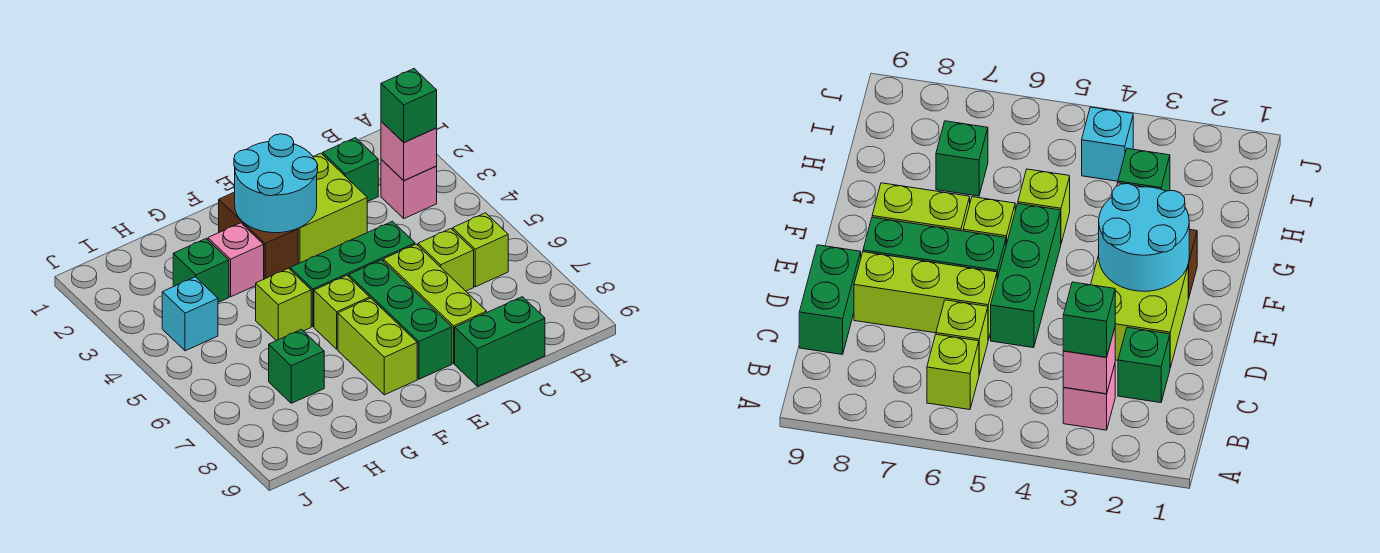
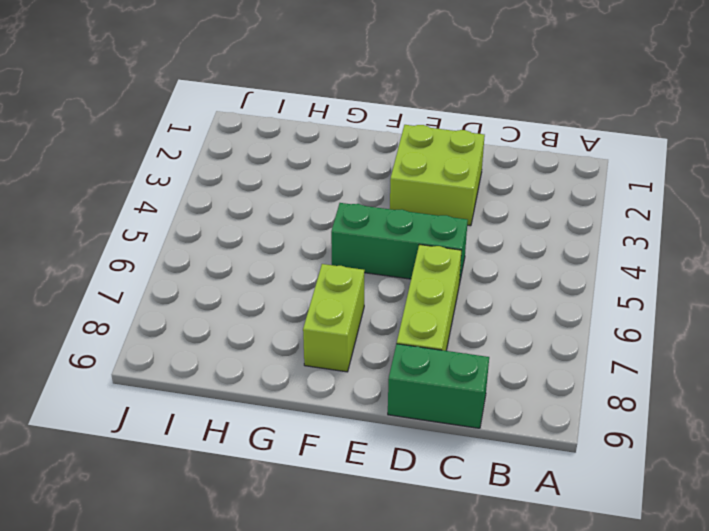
none -> pink brick B3 level 1
none -> lime brick B6 level 1
none -> green brick C2 level 1

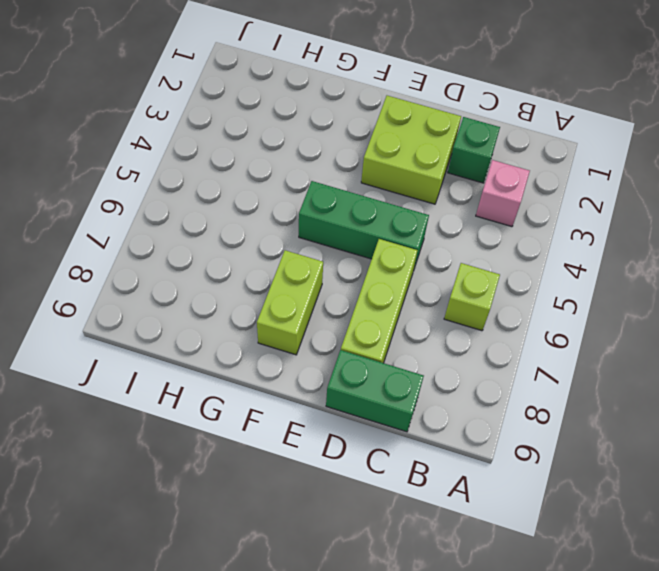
none -> lime brick C6 level 1
none -> green brick E6:E8 level 1
none -> brown brick F2:F3 level 1

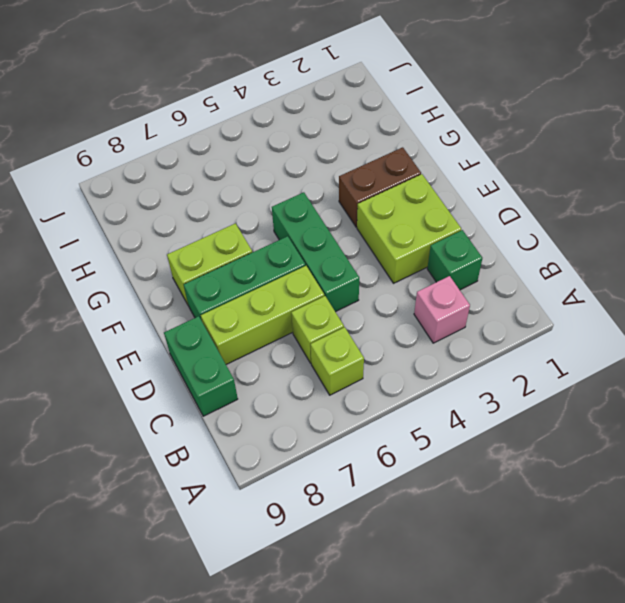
none -> lime brick F6 level 1
none -> pink brick G3 level 1
none -> lime brick G5 level 1

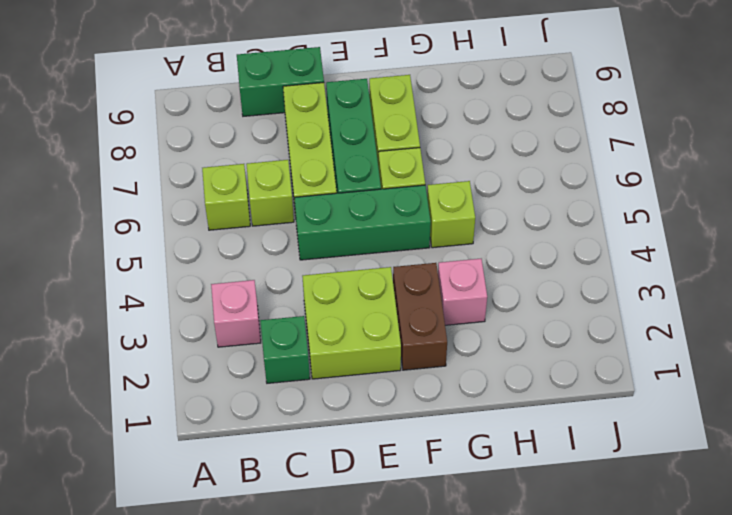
none -> green brick H3 level 1
none -> green brick H7 level 1
none -> cyan brick I4 level 1

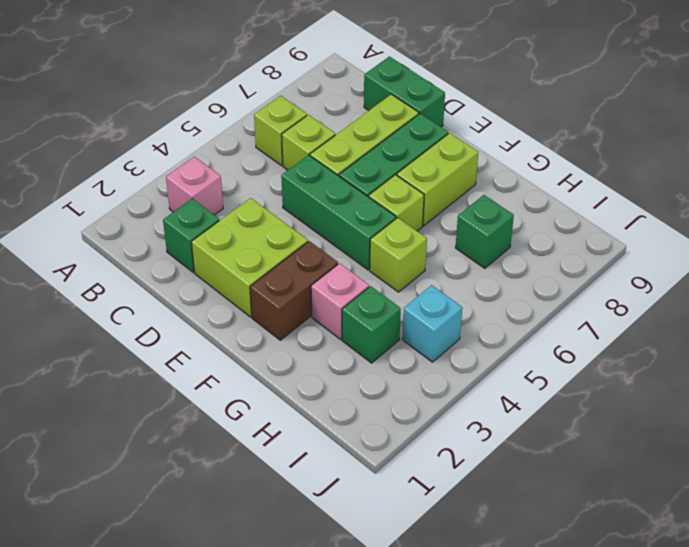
none -> pink brick B3 level 2
none -> cyan round brick E2:F3 level 2
none -> green brick B3 level 3

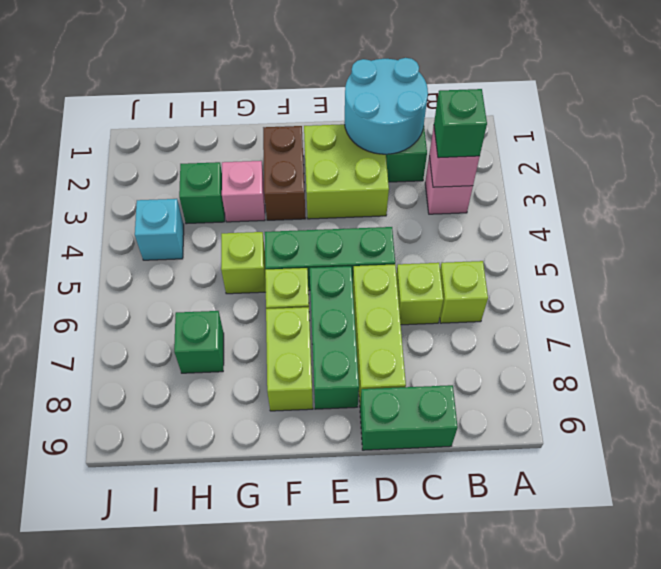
cyan round brick C1:D2 level 2 -> cyan round brick E2:F3 level 2

